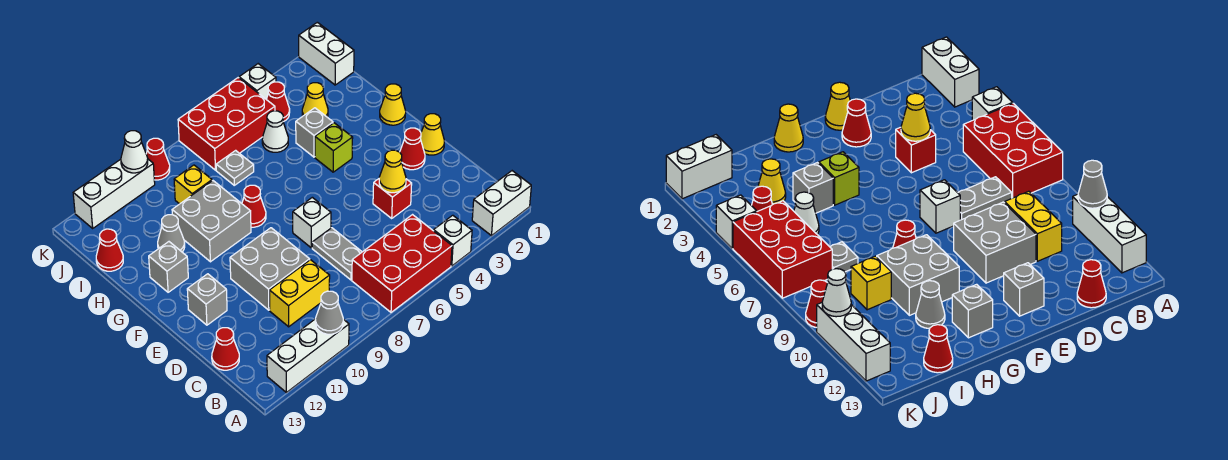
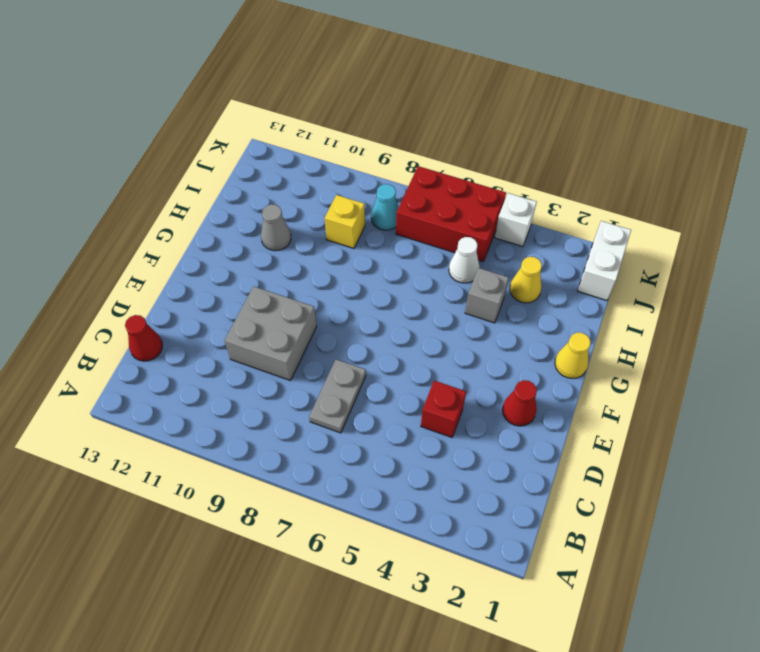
cyan cone J8 level 1 -> none
none -> white brick A1:A2 level 1
none -> white brick A4 level 1
none -> red brick A5:B7 level 1
none -> white brick A10:A12 level 1

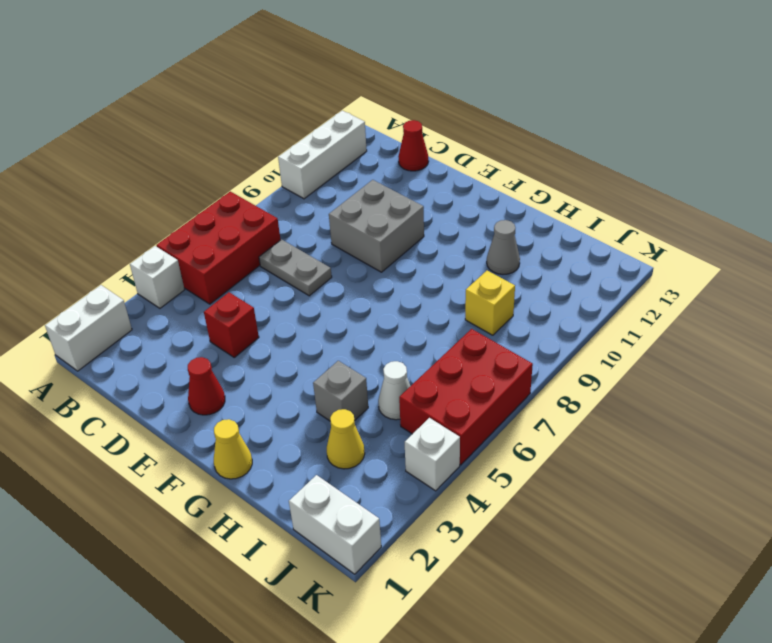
none -> yellow brick C9:C10 level 1
none -> yellow cone E1 level 1
none -> white brick E7 level 1
none -> grey brick E12 level 1

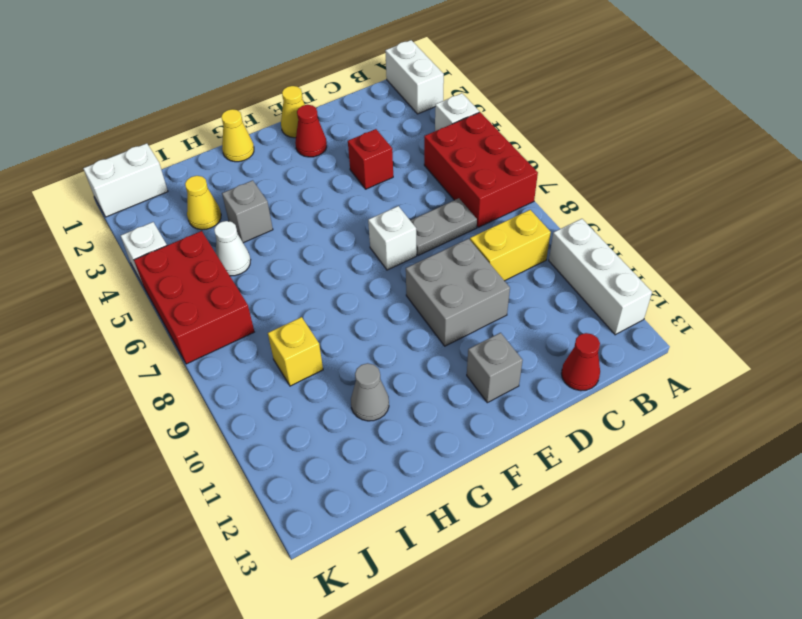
yellow brick B9:C9 level 1 -> yellow brick C9:C10 level 1
none -> lime brick G4 level 1
none -> red cone G8 level 1
none -> grey brick G9:H10 level 1
none -> grey brick G12 level 1

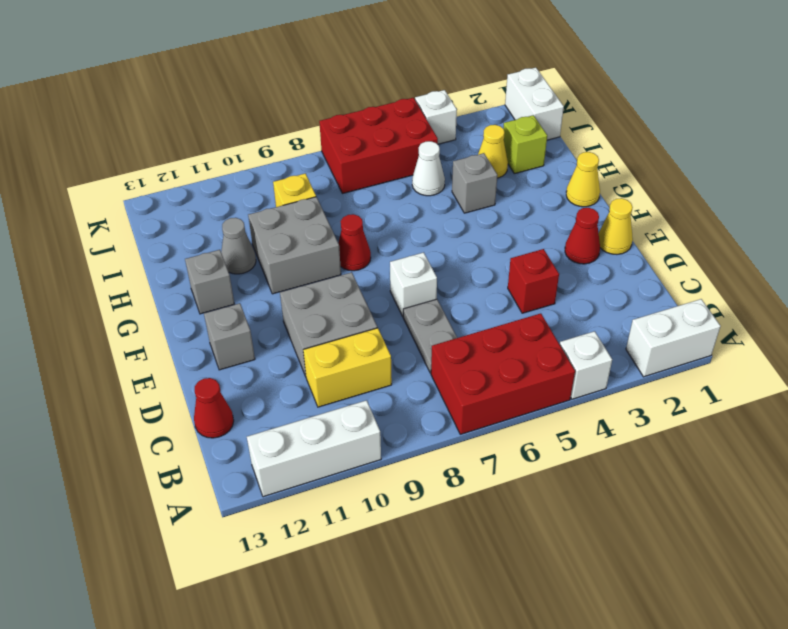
lime brick I2 level 1 -> lime brick G4 level 1
none -> grey plate I7 level 1
none -> red cone I13 level 1
none -> red cone J4 level 1
none -> red cone K9 level 1

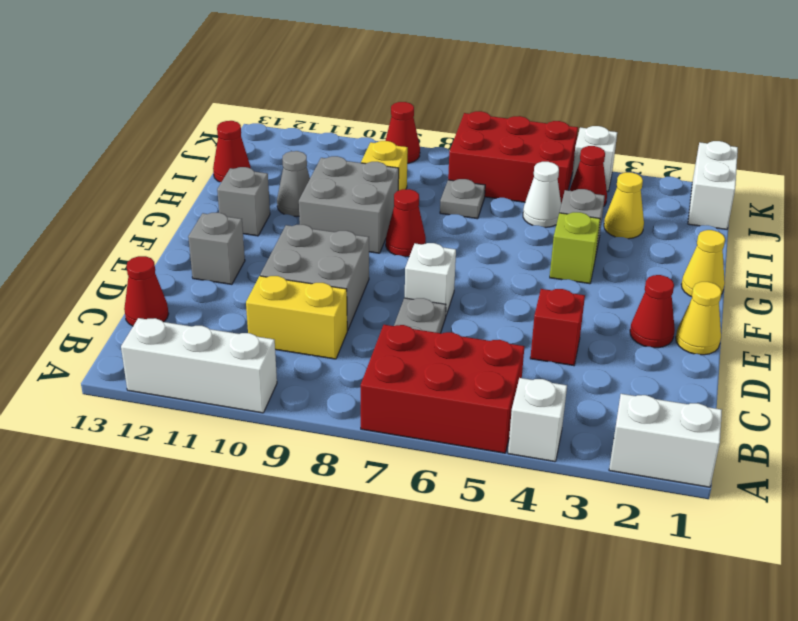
none -> white brick K10:K12 level 1
none -> grey cone A10 level 2
none -> yellow cone D4 level 2
none -> white cone K10 level 2

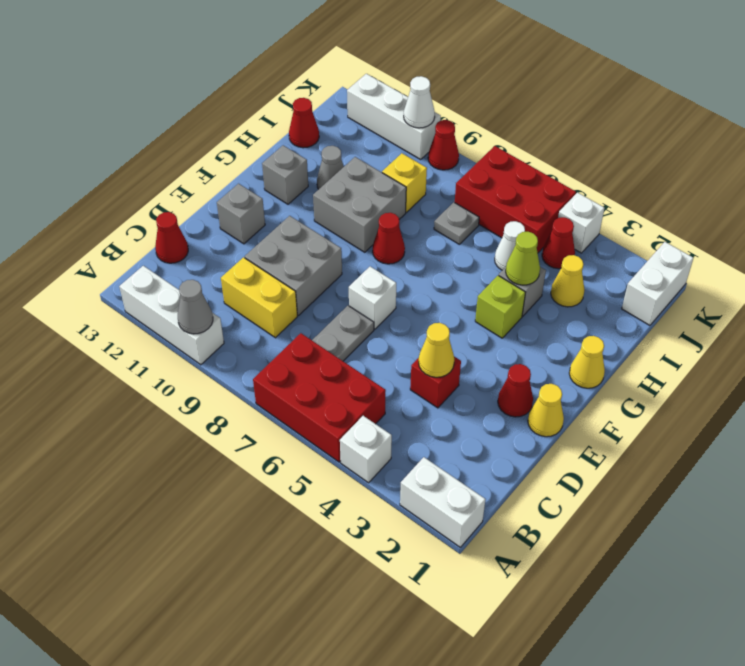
lime cone H4 level 2 -> none

